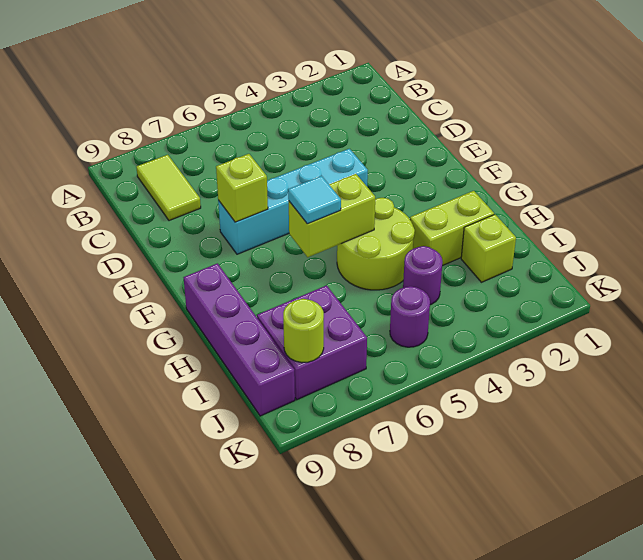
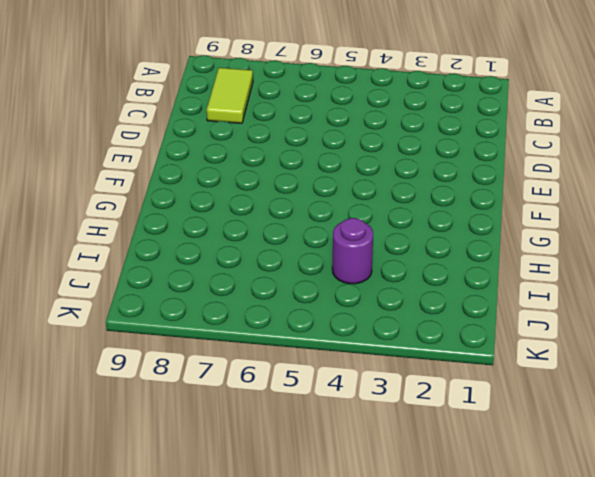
none -> cyan brick E4:E7 level 1
none -> lime round brick G4:H5 level 1
none -> purple brick G9:J9 level 1

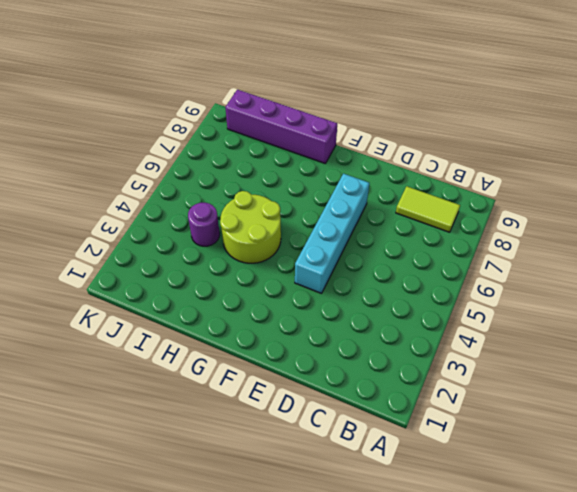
none -> lime brick H2:H3 level 1
none -> lime brick I2 level 1
none -> purple brick I7:J8 level 1

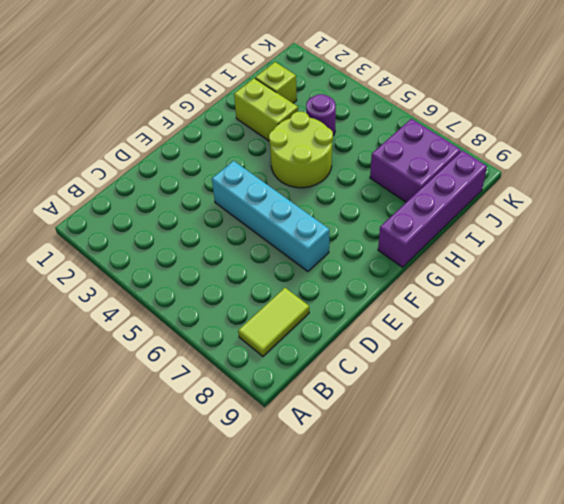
none -> purple round brick J5 level 1
none -> lime brick E7 level 2
none -> lime brick G5:G6 level 2

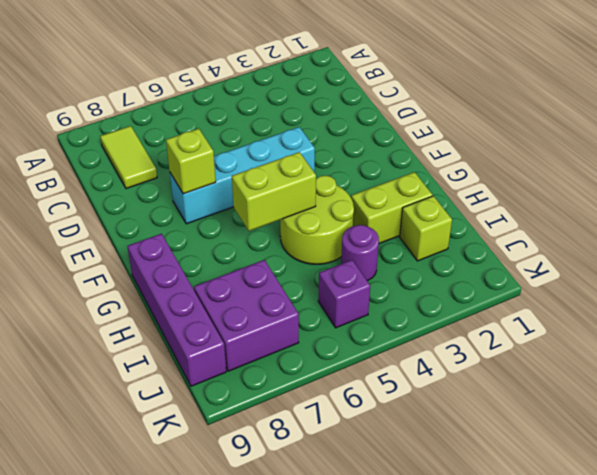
purple brick J5 level 1 -> purple round brick J5 level 1
none -> lime round brick J8 level 2
none -> cyan tile G6 level 3

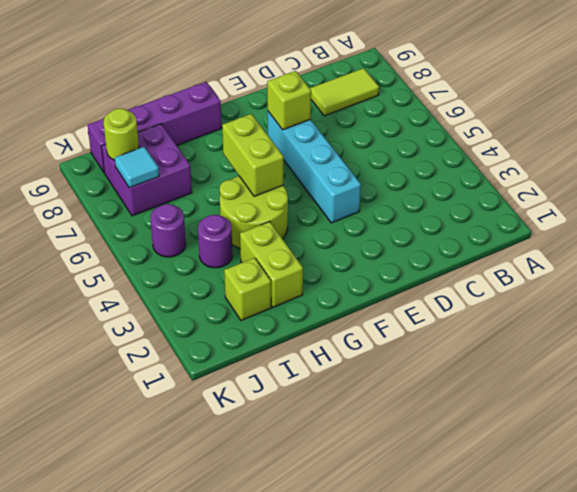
cyan tile J7 level 2 -> cyan tile G6 level 3

